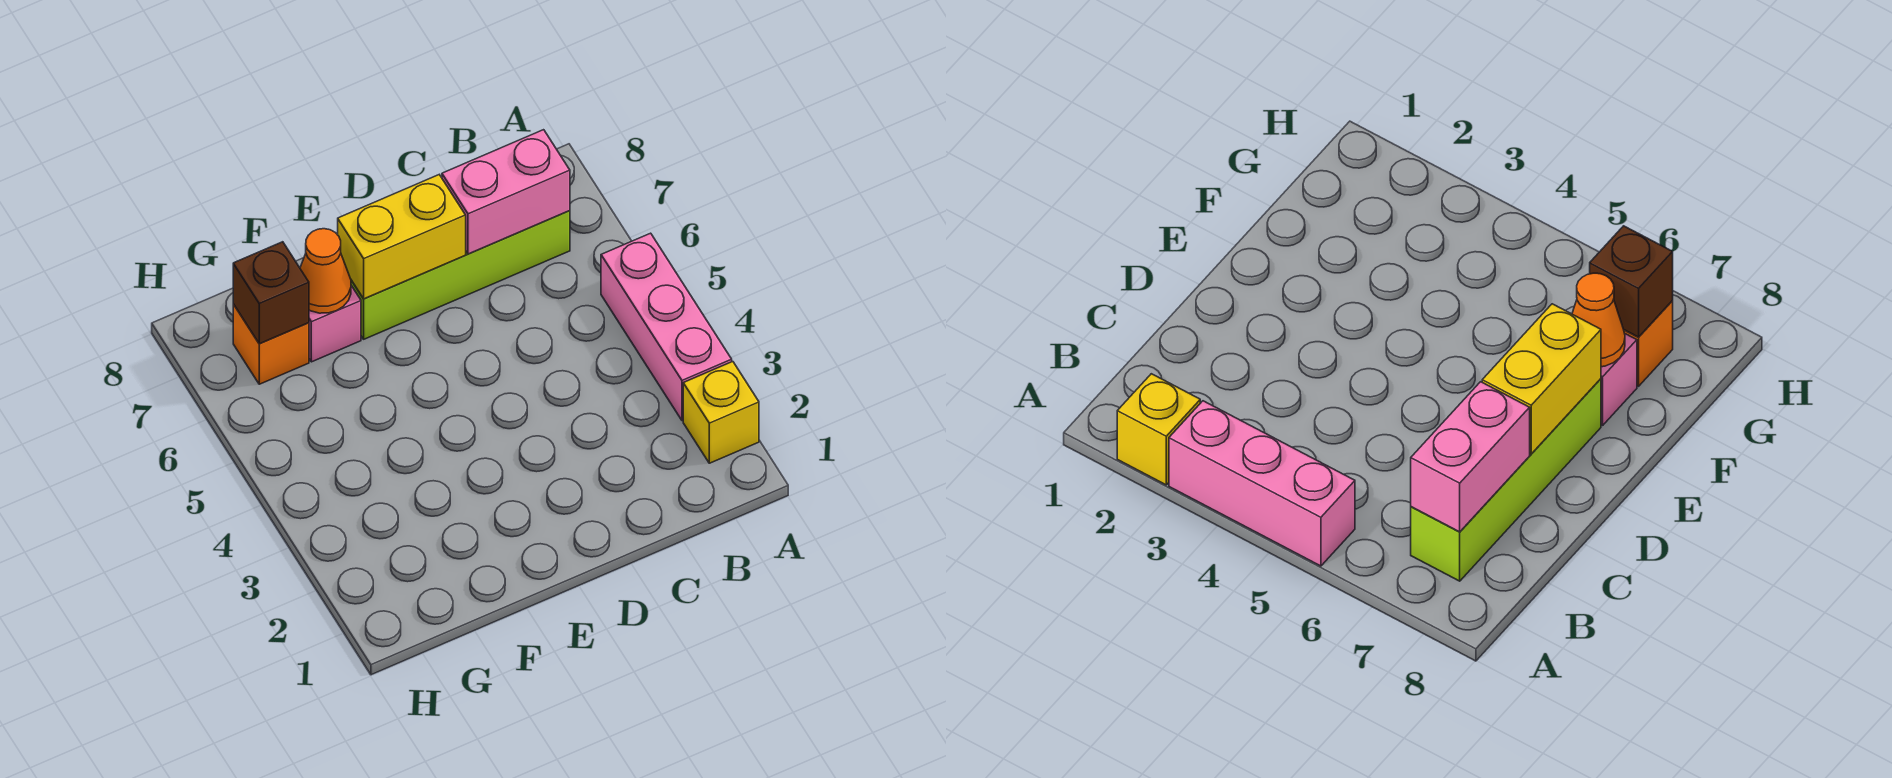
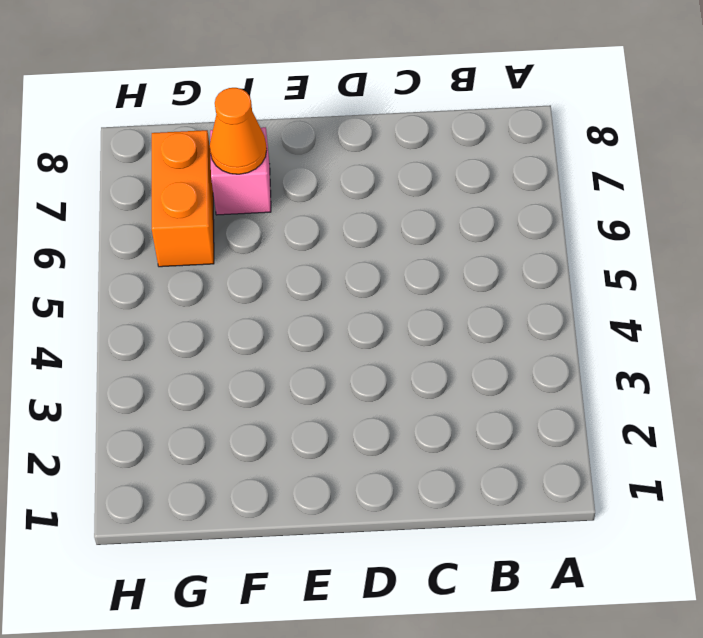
orange brick G6:G7 level 1 -> orange brick G7 level 1
none -> yellow brick A2 level 1
none -> pink brick A3:A5 level 1

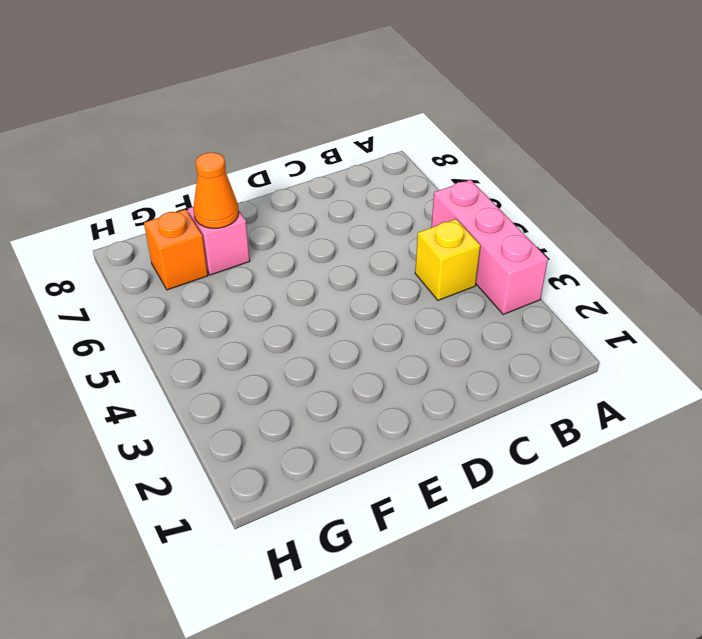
yellow brick B4 level 1 -> yellow brick A2 level 1
none -> lime brick B7:E7 level 1
none -> pink brick B7:C7 level 2

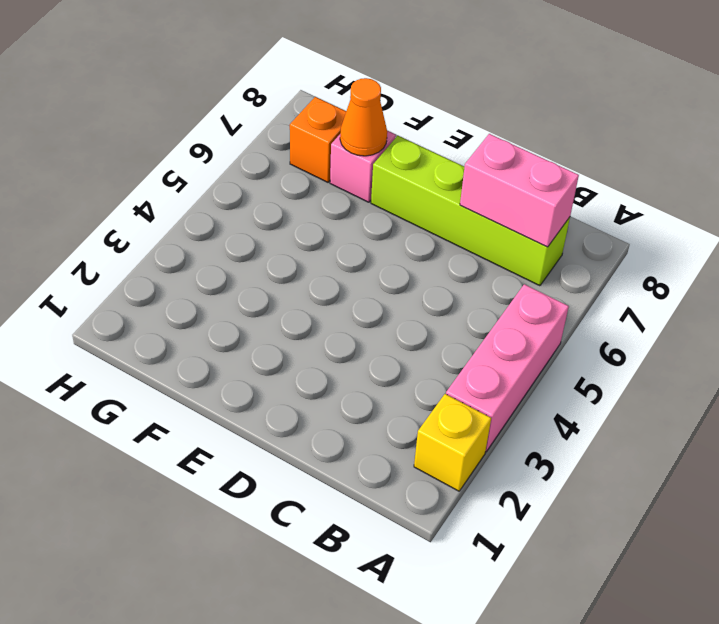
none -> yellow brick D7:E7 level 2
none -> brown brick G7 level 2

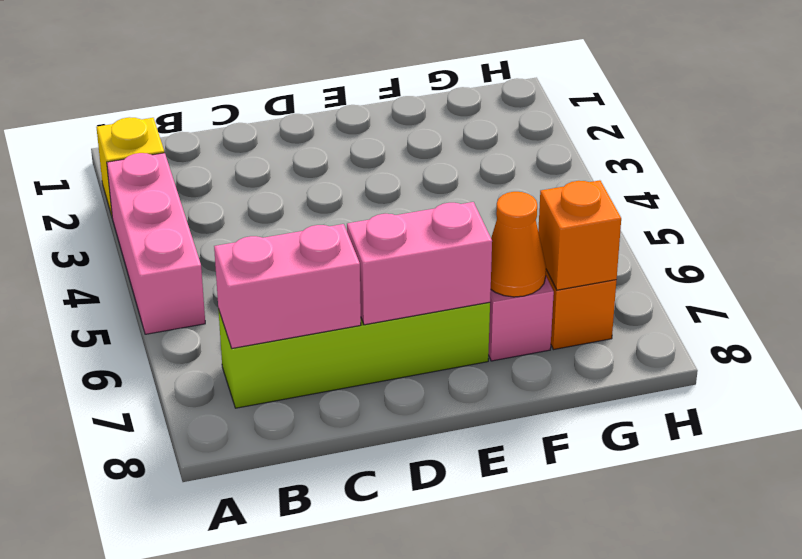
pink brick D7:E7 level 2 -> yellow brick D7:E7 level 2
orange brick G7 level 2 -> brown brick G7 level 2

